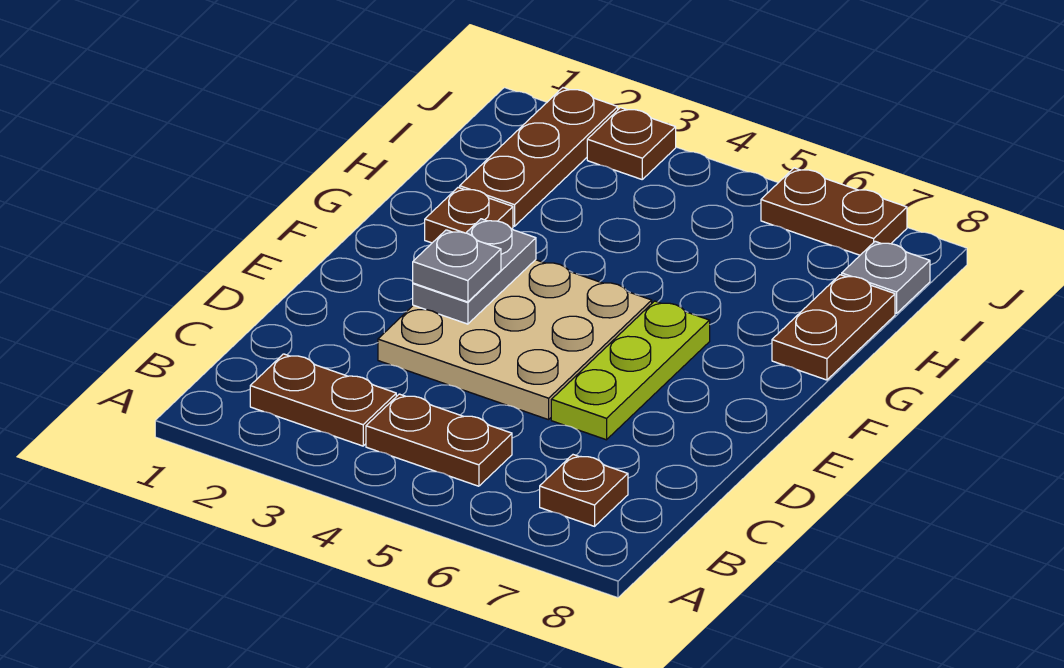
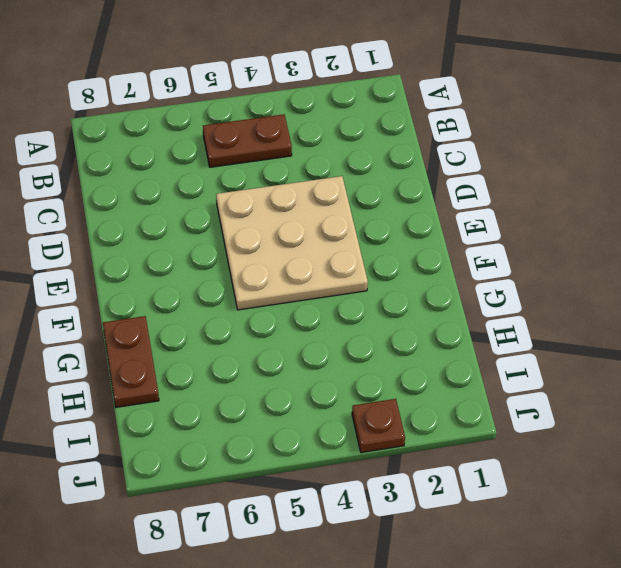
none -> brown plate B2:B3 level 1
none -> brown plate B7 level 1
none -> lime plate D6:F6 level 1

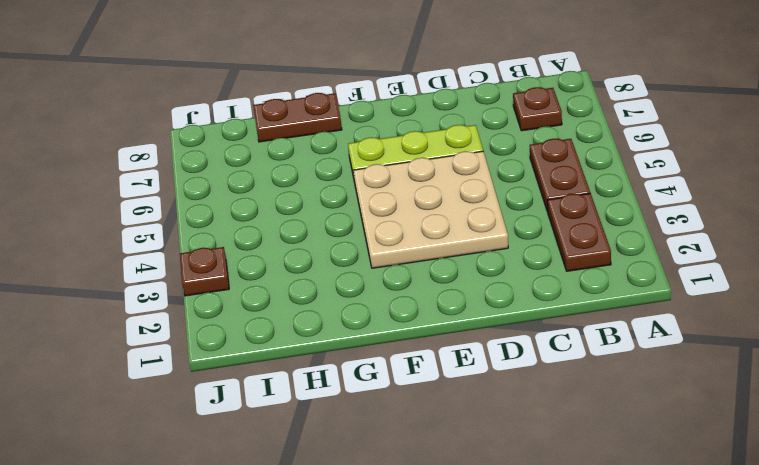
none -> brown plate G2 level 1
none -> brown plate H2:J2 level 1
none -> grey plate I8 level 1

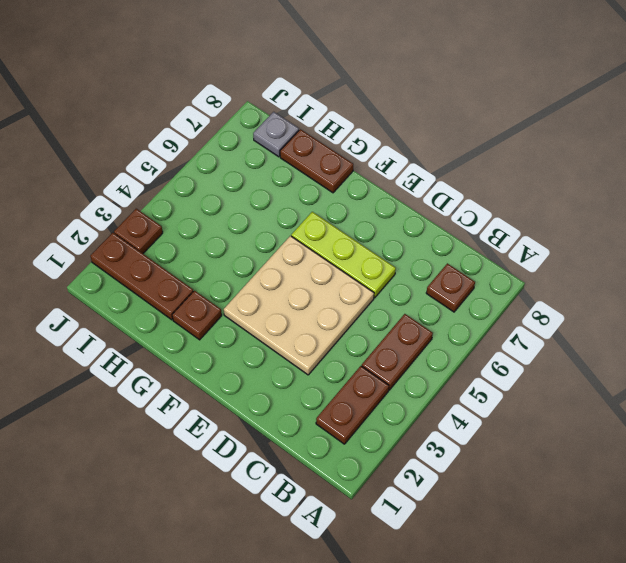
none -> brown plate J6:J7 level 1
none -> grey plate E3:F3 level 2
none -> grey plate E3 level 3

